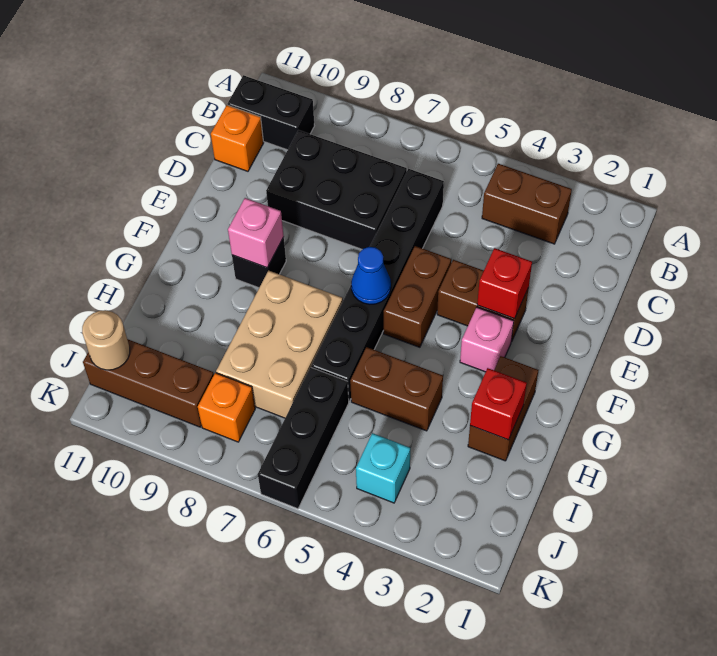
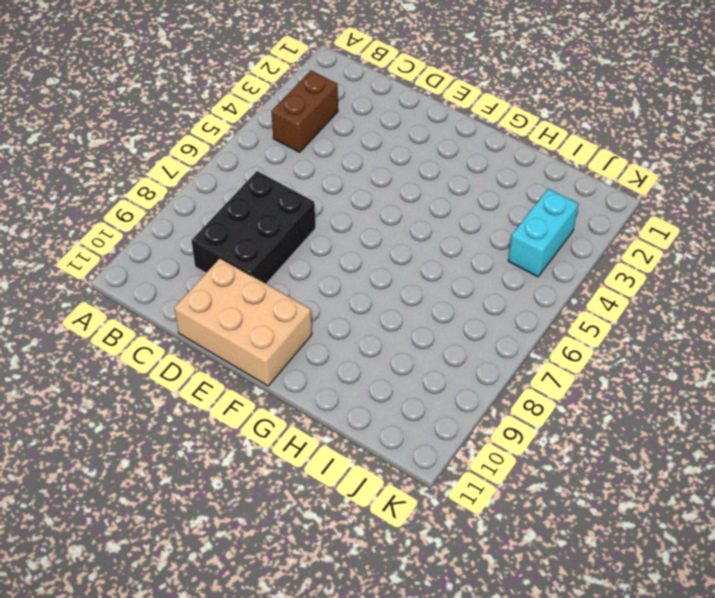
tan brick D10:F11 level 1 -> tan brick G7:I8 level 1
cyan brick J3:J4 level 1 -> cyan brick J4 level 1
none -> black brick B10:B11 level 1
none -> black brick C6:H6 level 1
none -> orange brick C11 level 1

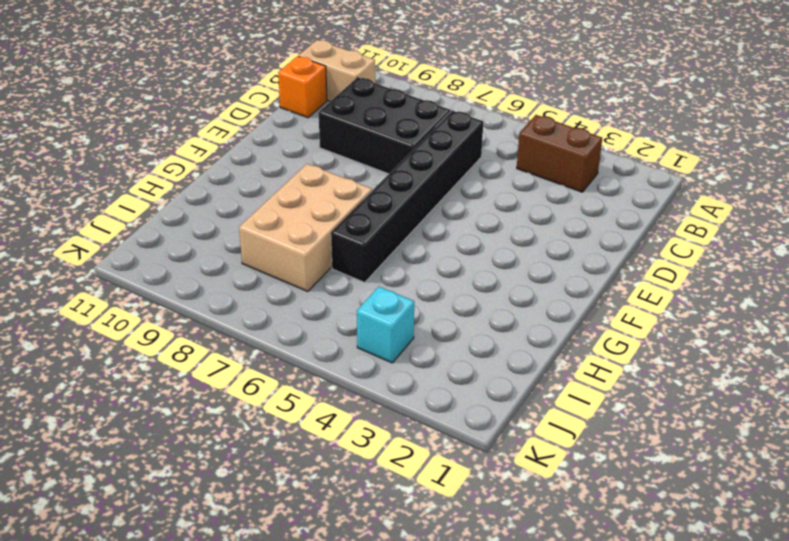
tan brick B10:B11 level 1 -> black brick B10:B11 level 1
none -> brown brick E3:E4 level 1
none -> brown brick E5:F5 level 1
none -> pink brick F3 level 1

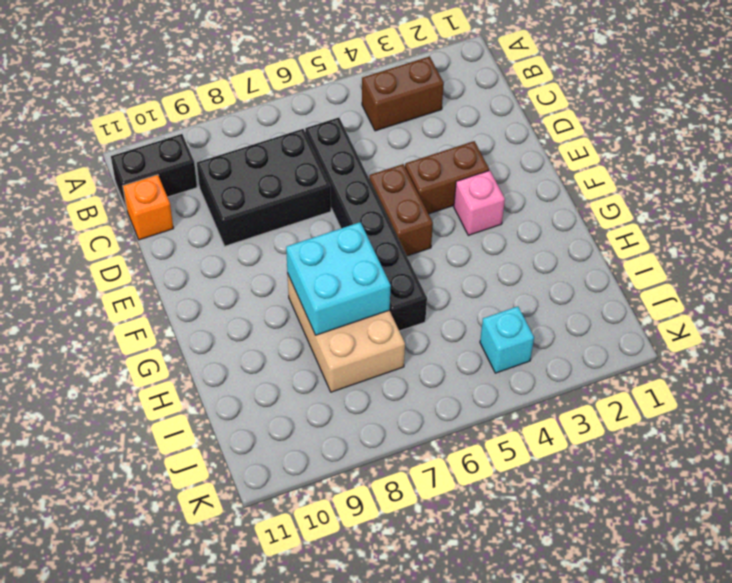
cyan brick G7:H8 level 2 -> none
none -> black brick F9 level 1
none -> brown brick G2:H2 level 1
none -> brown brick H4:H5 level 1

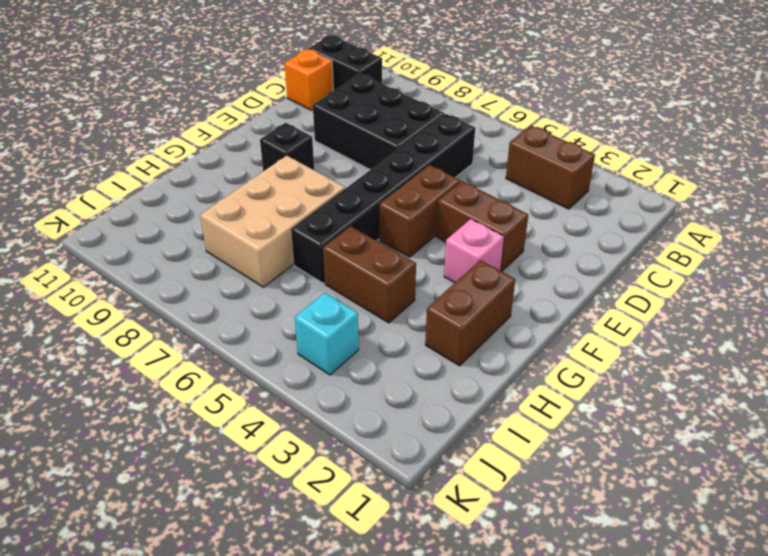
none -> black brick I6:K6 level 1
none -> orange brick J8 level 1
none -> brown brick J9:J11 level 1

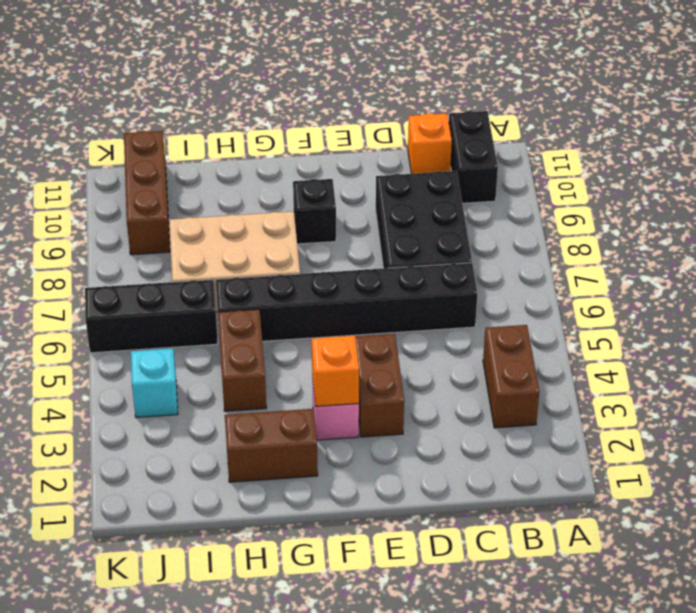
orange brick F3 level 2 -> orange brick J8 level 1
none -> brown brick E5:F5 level 1
none -> red brick E3 level 2
none -> blue cone F6 level 2

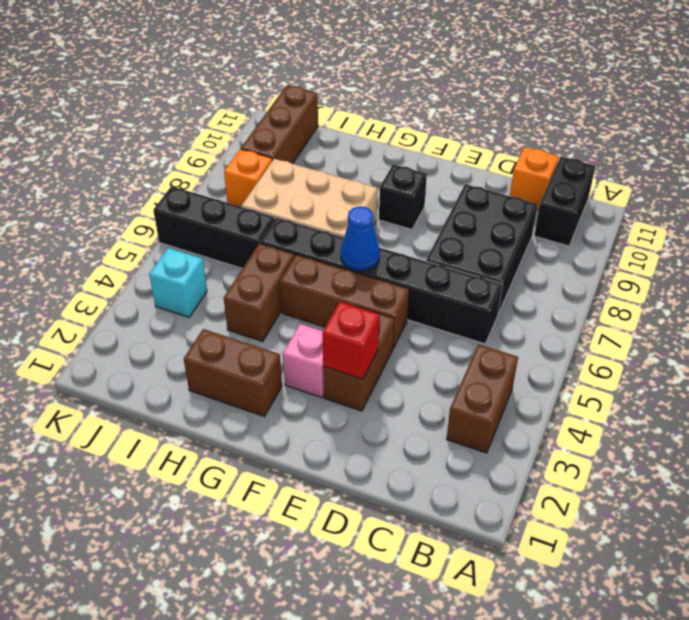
brown brick E5:G5 level 1 -> brown brick E5:F5 level 1
none -> pink brick F9 level 2
none -> red brick H2 level 2
none -> tan round brick J11 level 2

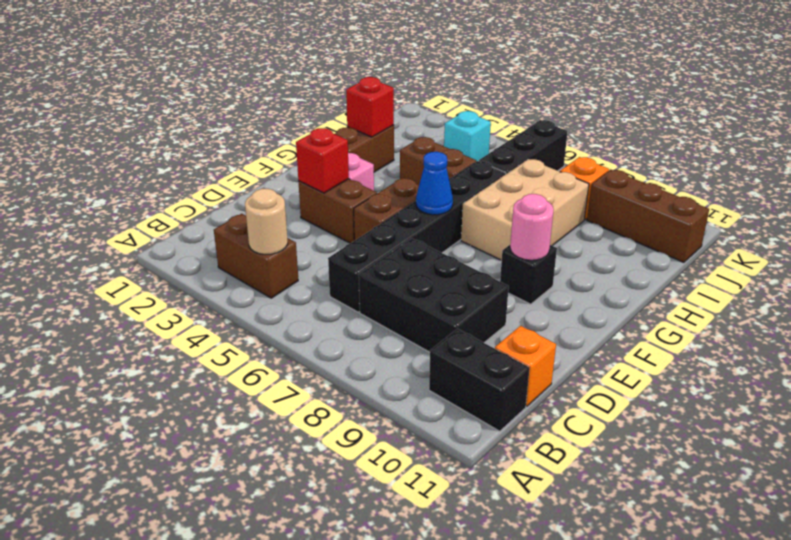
tan round brick B4 level 2 -> tan round brick J11 level 2
pink round brick F9 level 2 -> pink brick F9 level 2

